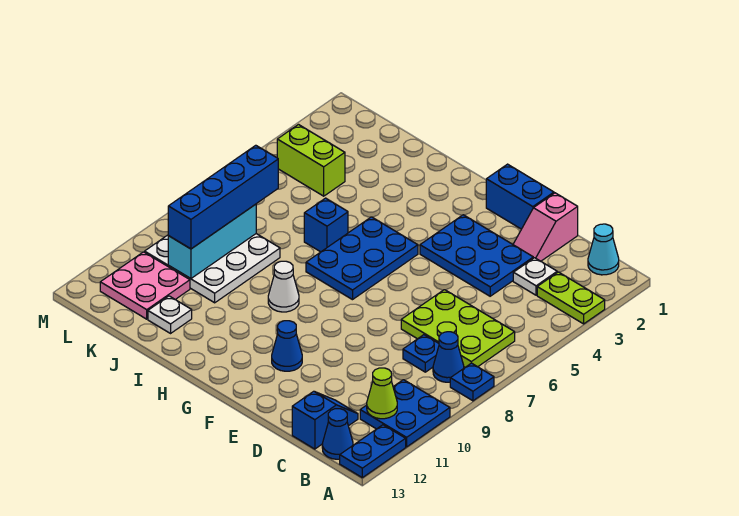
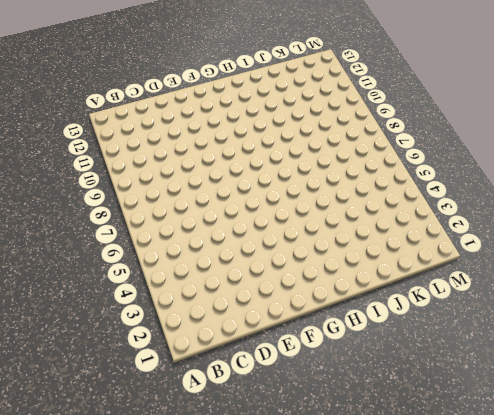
none -> lime plate A3:B3 level 1
none -> blue plate A8 level 1
none -> blue plate A10:B11 level 1

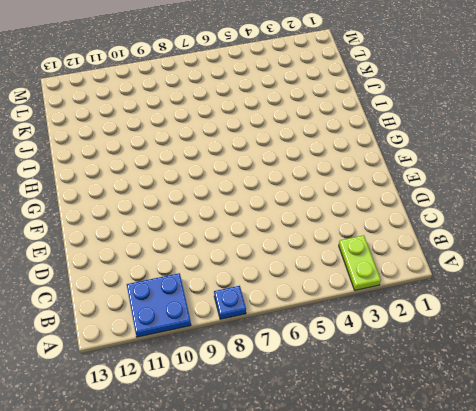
none -> blue plate A12:A13 level 1
none -> cyan cone B1 level 1
none -> lime plate B6:D7 level 1

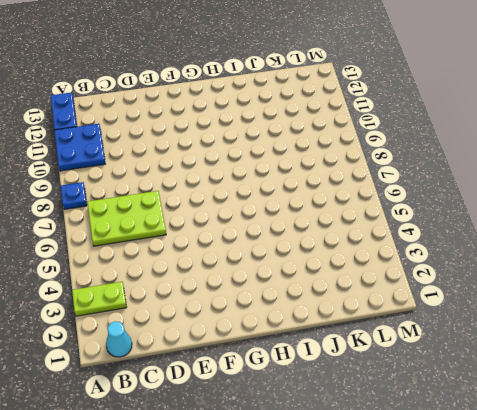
none -> blue cone B8 level 1
none -> blue cone B13 level 1
none -> white plate C3 level 1

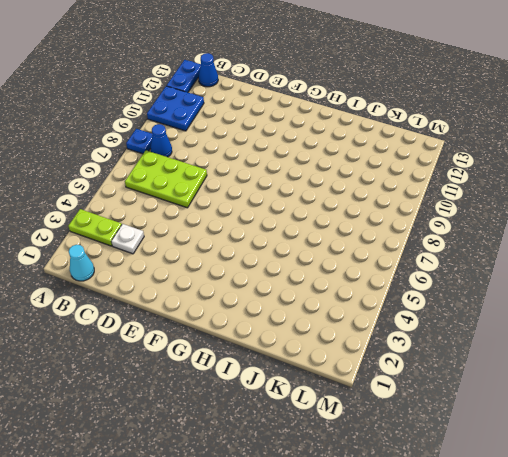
none -> blue plate C8 level 1
none -> blue slope C12:C13 level 1 top 13
none -> pink slope D1:D2 level 1 top 1

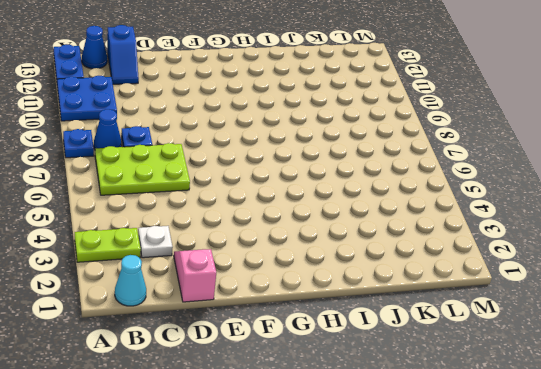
none -> blue plate D3:F4 level 1
none -> blue brick E1:F1 level 1
none -> blue cone F11 level 1

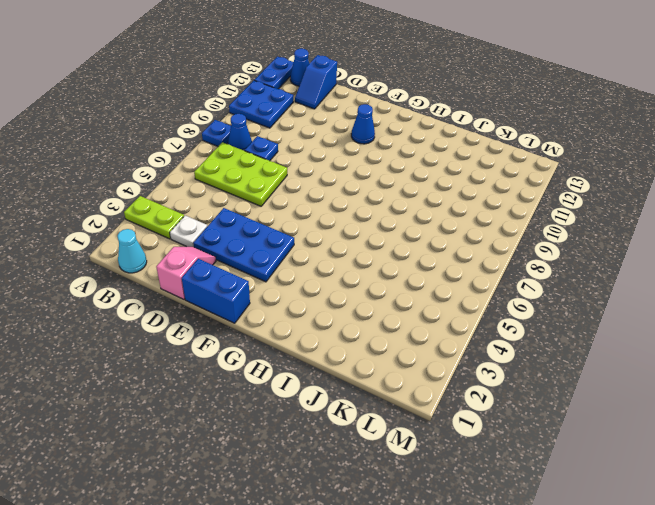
none -> blue plate G5:H7 level 1
none -> white cone H9 level 1
none -> blue brick I6 level 1

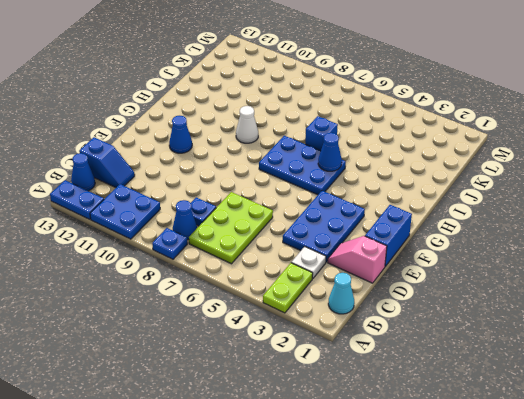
blue cone H5 level 2 -> none
none -> white plate J8:L10 level 1
none -> white plate J12 level 1
none -> lime brick K4:L4 level 1

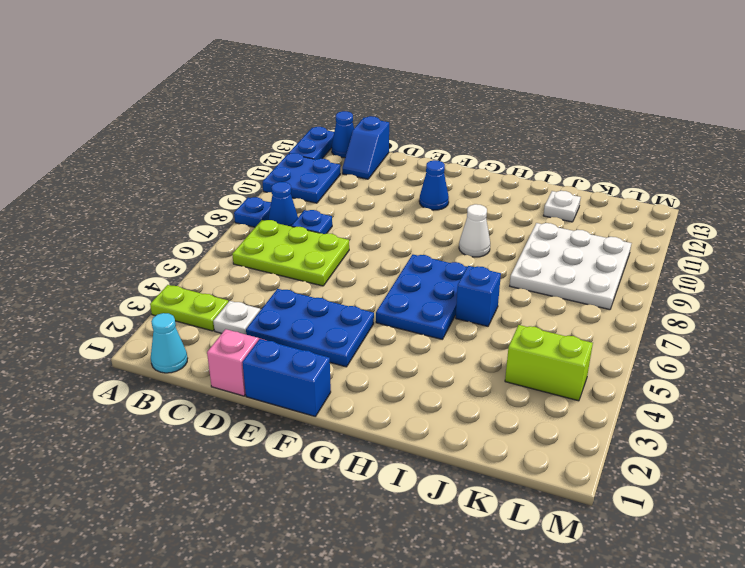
none -> pink plate K11:L12 level 1
none -> lime cone B11 level 2
none -> cyan brick K8:K10 level 2

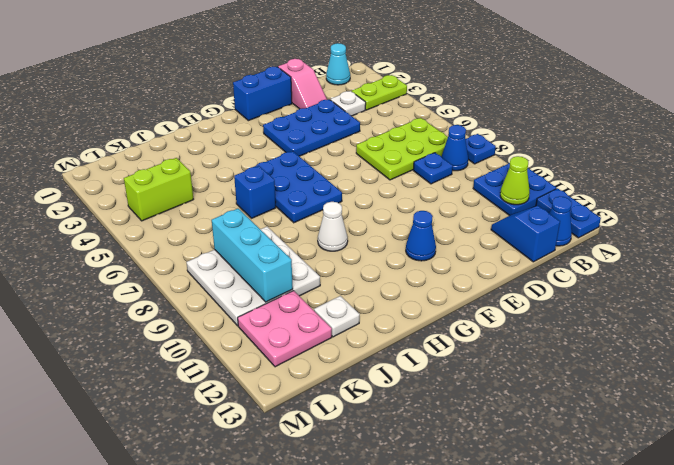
none -> blue brick K7:K10 level 3

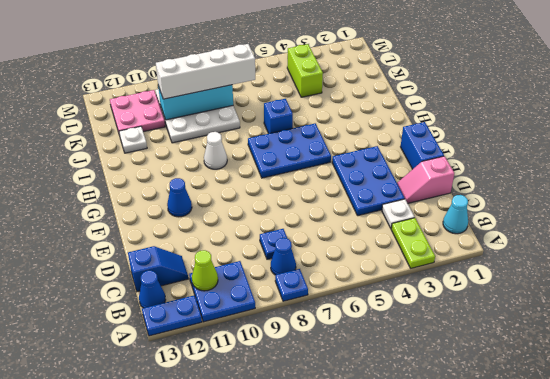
white brick K7:K10 level 3 -> blue brick K7:K10 level 3
none -> lime plate B6:D7 level 1

